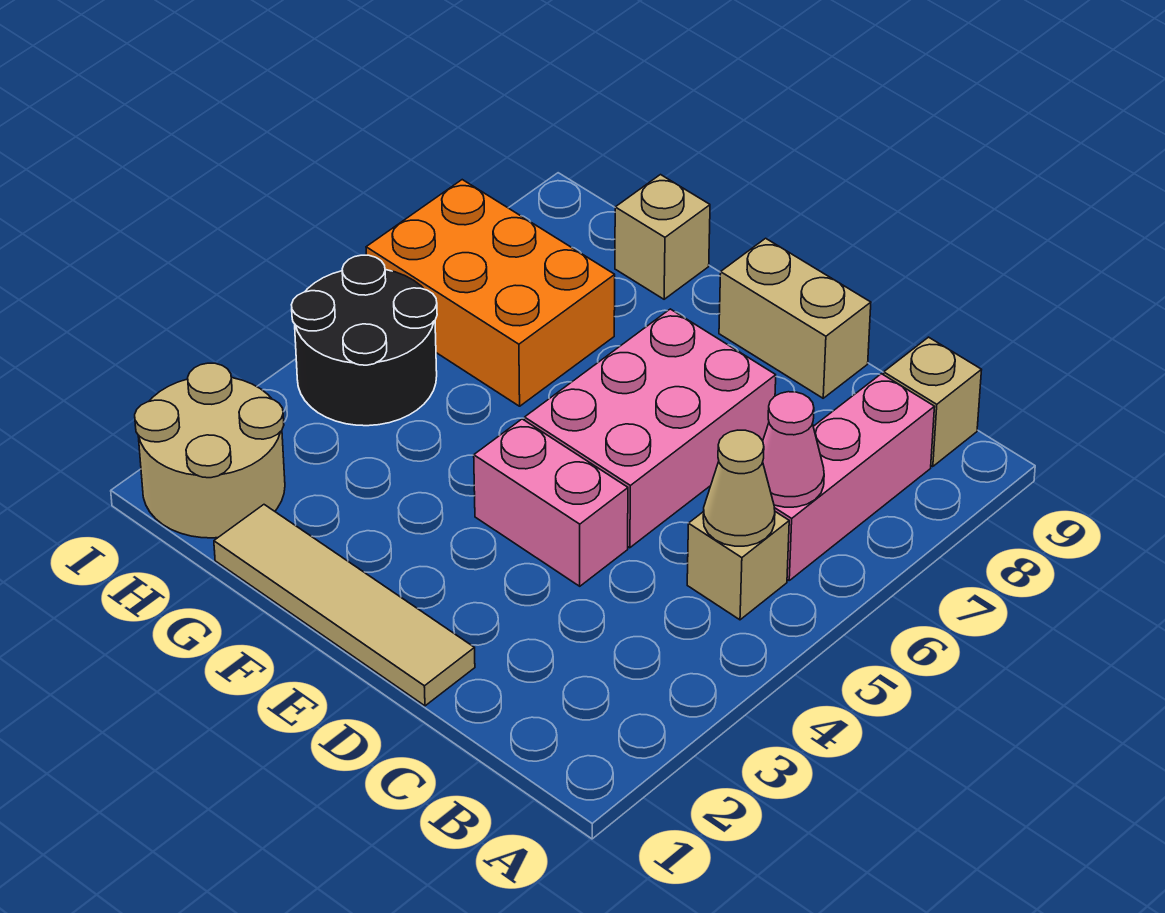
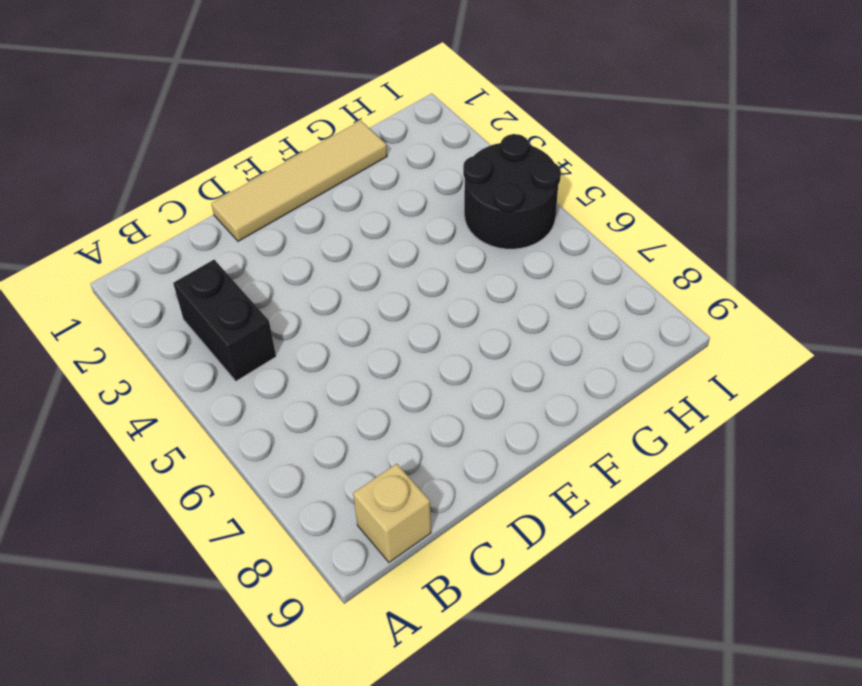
black brick B3:B4 level 1 -> none
none -> tan brick B5 level 1
none -> pink brick B6:B8 level 1
none -> pink brick D4:E4 level 1

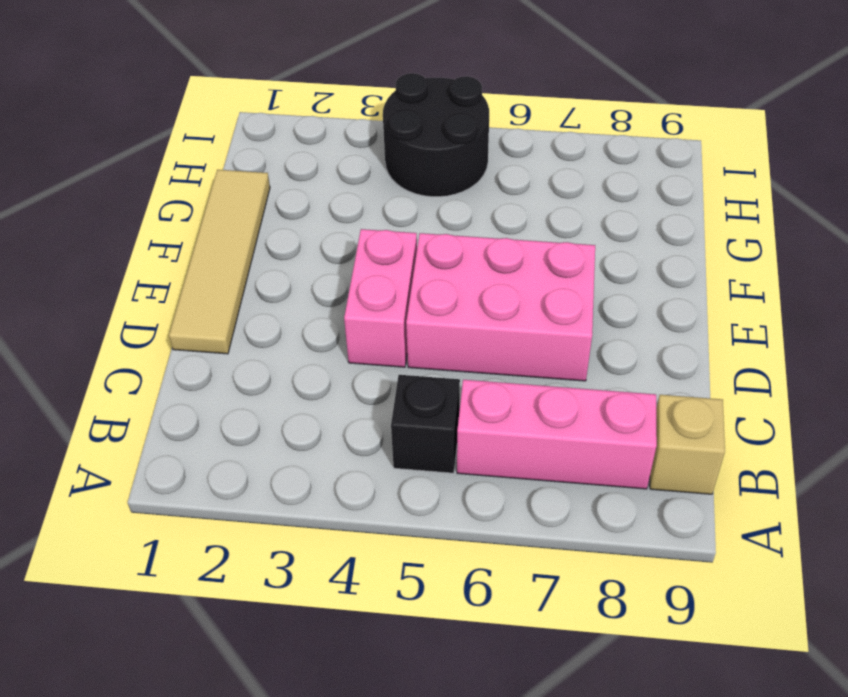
black brick B5 level 1 -> tan brick B5 level 1
none -> tan brick D9:E9 level 1
none -> orange brick G6:I7 level 1
none -> tan brick G9 level 1

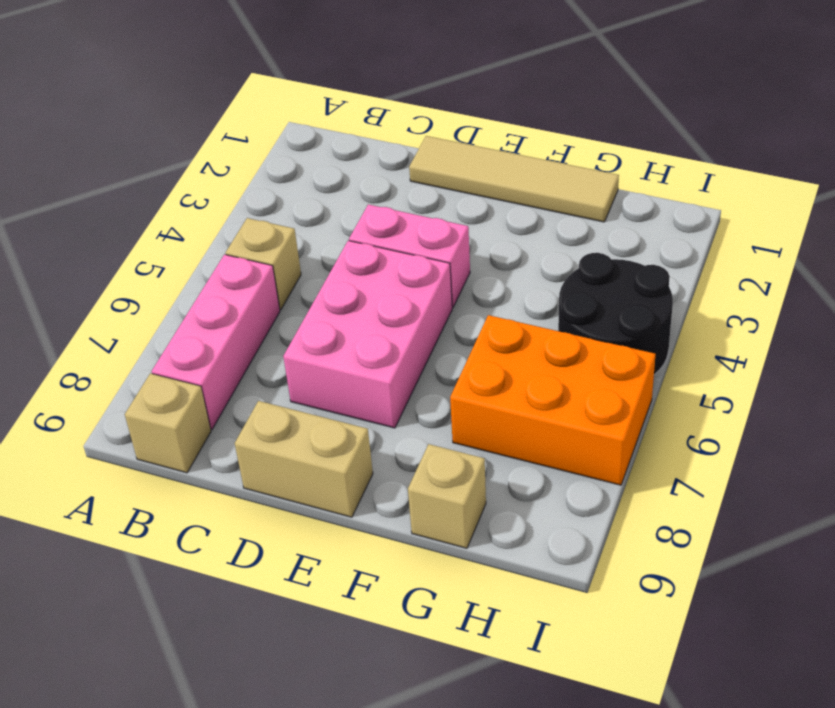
none -> tan round brick H1:I2 level 1
none -> tan cone B5 level 2
none -> pink cone B6 level 2

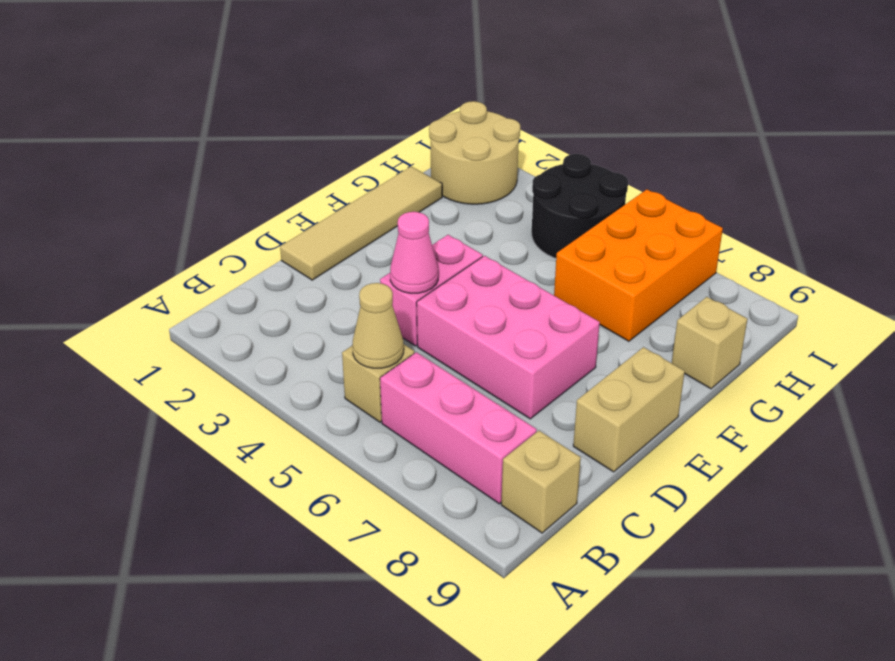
pink cone D4 level 2 -> pink cone B6 level 2

